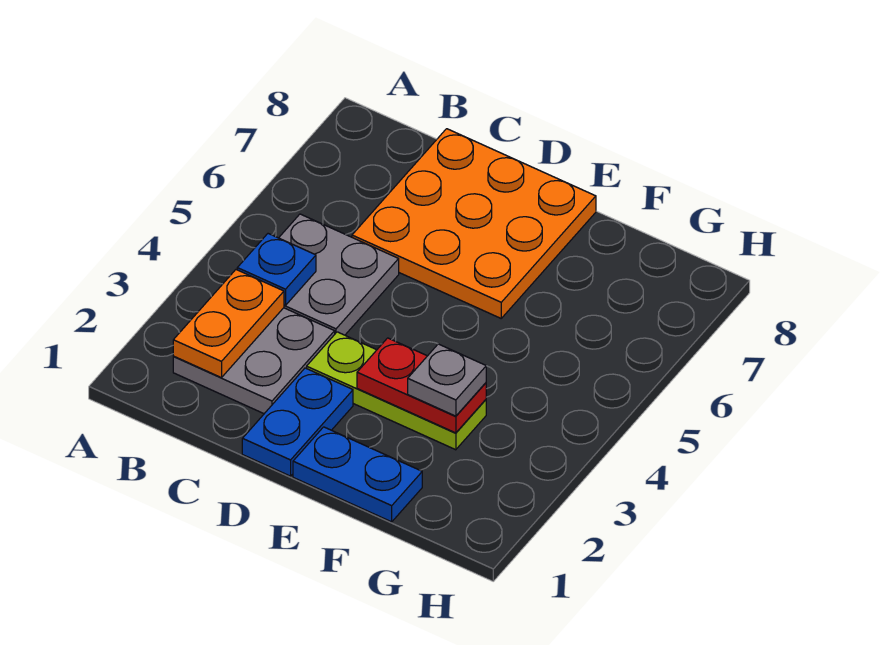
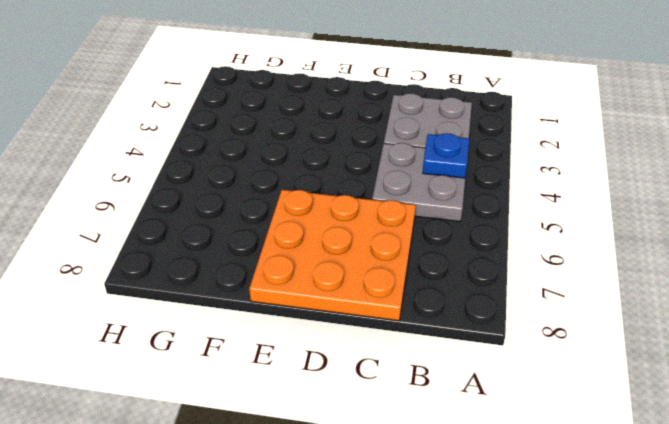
none -> blue plate D1:D2 level 1
none -> lime plate D3:F3 level 1

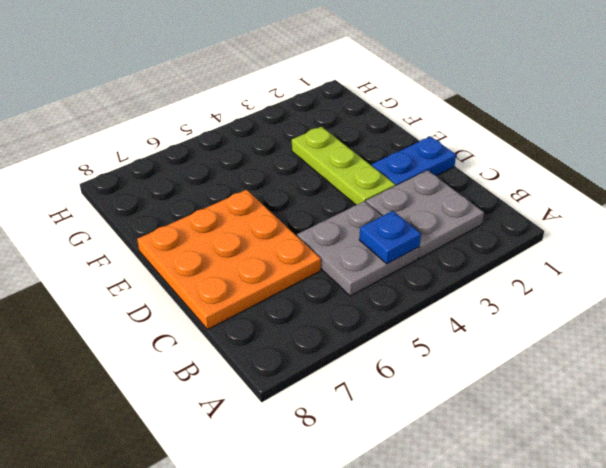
none -> blue plate E1:F1 level 1
none -> orange plate B2:B3 level 2

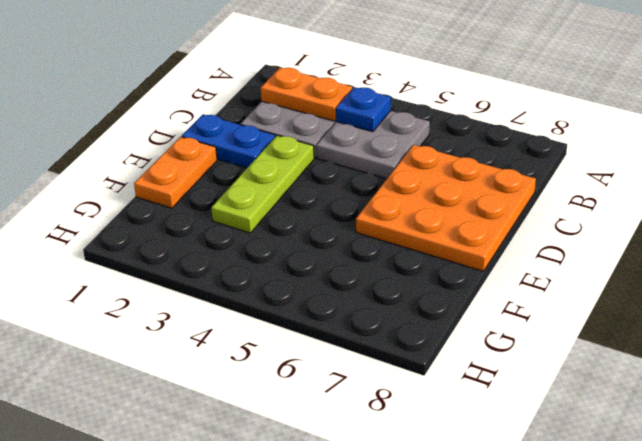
orange plate E1:F1 level 1 -> blue plate E1:F1 level 1
none -> red plate E3:F3 level 2
none -> grey plate F3 level 3

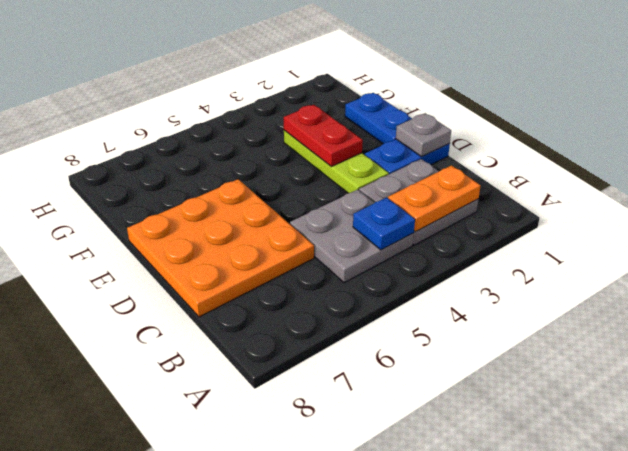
grey plate D1 level 2 -> grey plate F3 level 3

